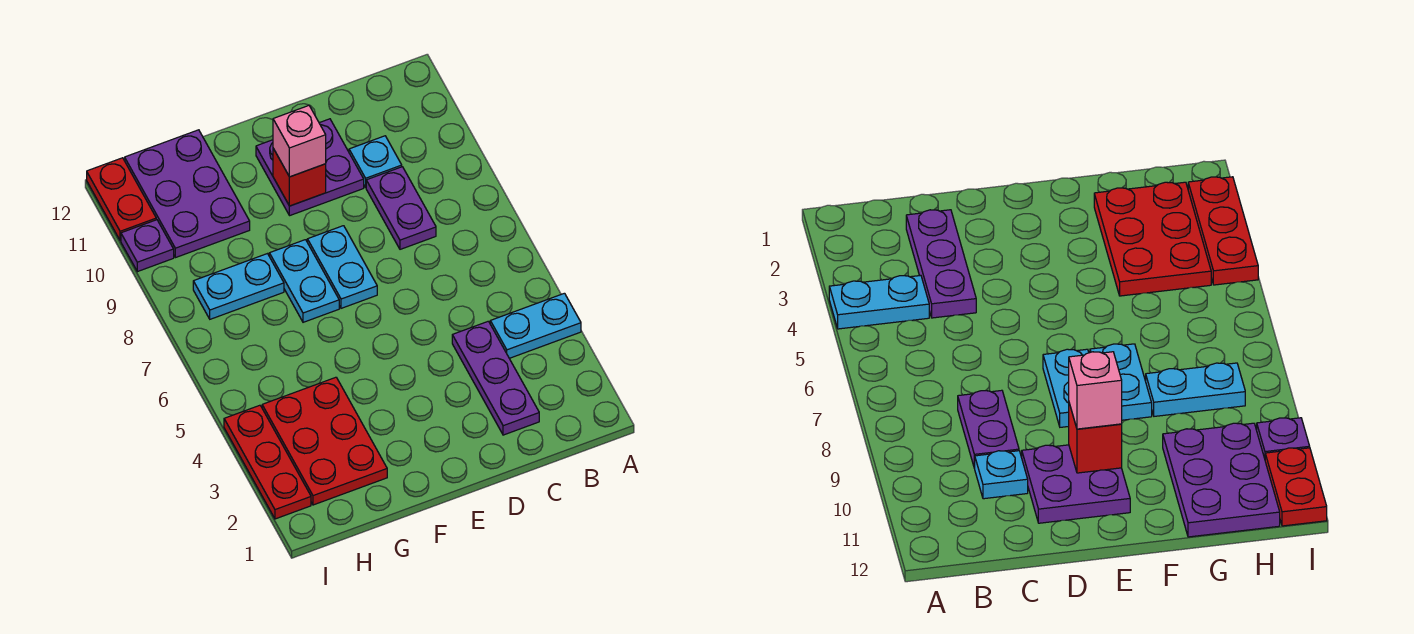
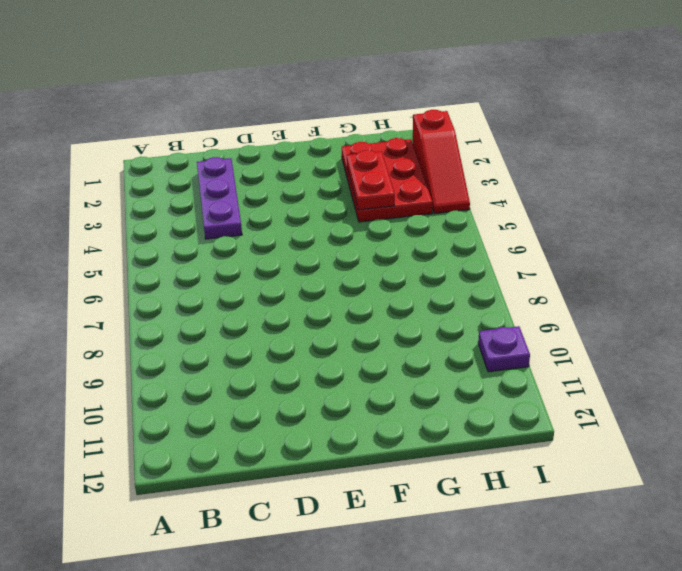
red plate G3:G4 level 2 -> red plate I11:I12 level 1
red slope I2:I4 level 1 top 2 -> red plate I2:I4 level 1
none -> cyan plate A4:B4 level 1
none -> purple plate C8:C9 level 1
none -> cyan plate C10 level 1

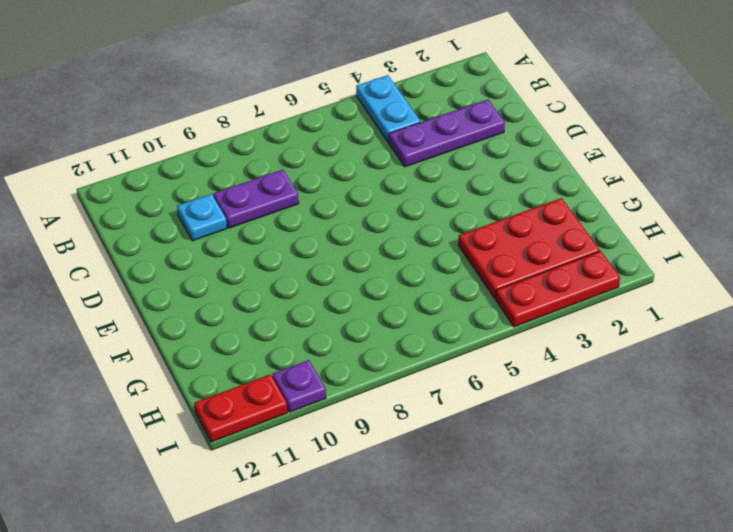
none -> purple plate D10:E11 level 1
none -> cyan plate E7:E8 level 1
none -> cyan plate F7:F8 level 1

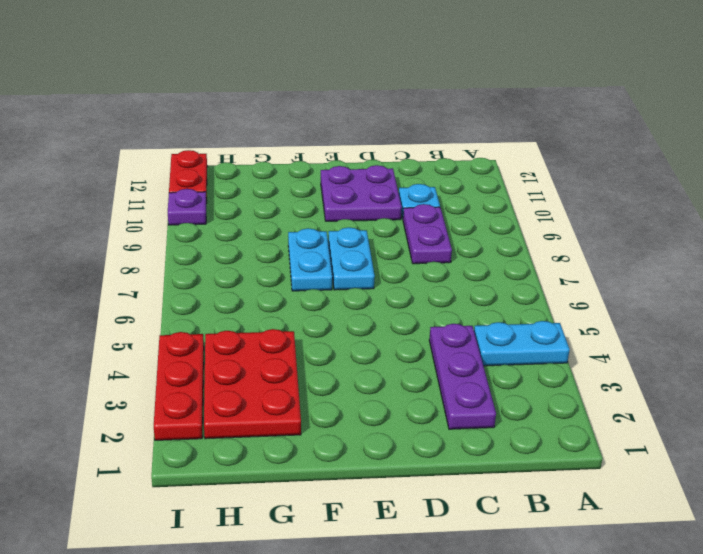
none -> cyan plate G8:H8 level 1
none -> purple plate G10:H12 level 1
none -> red brick E10 level 2

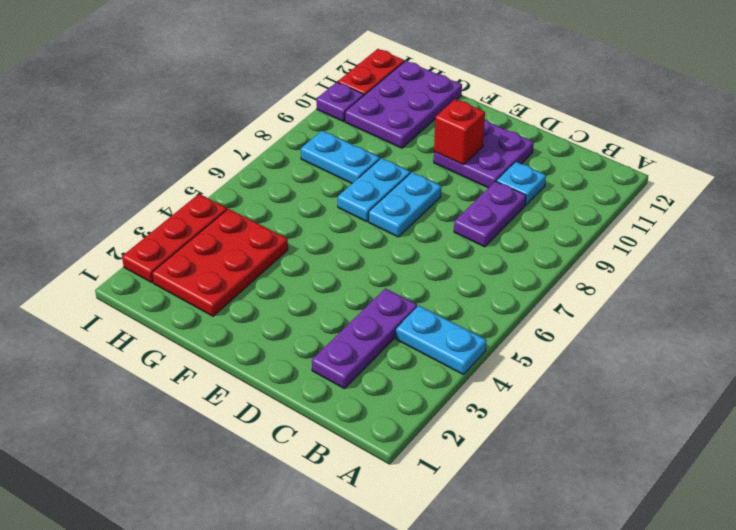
none -> pink brick E10 level 3

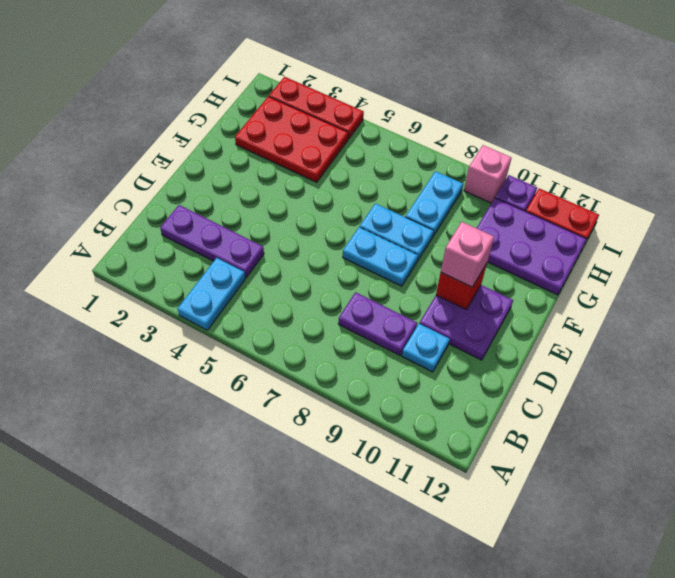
pink brick I9 level 1 -> none

